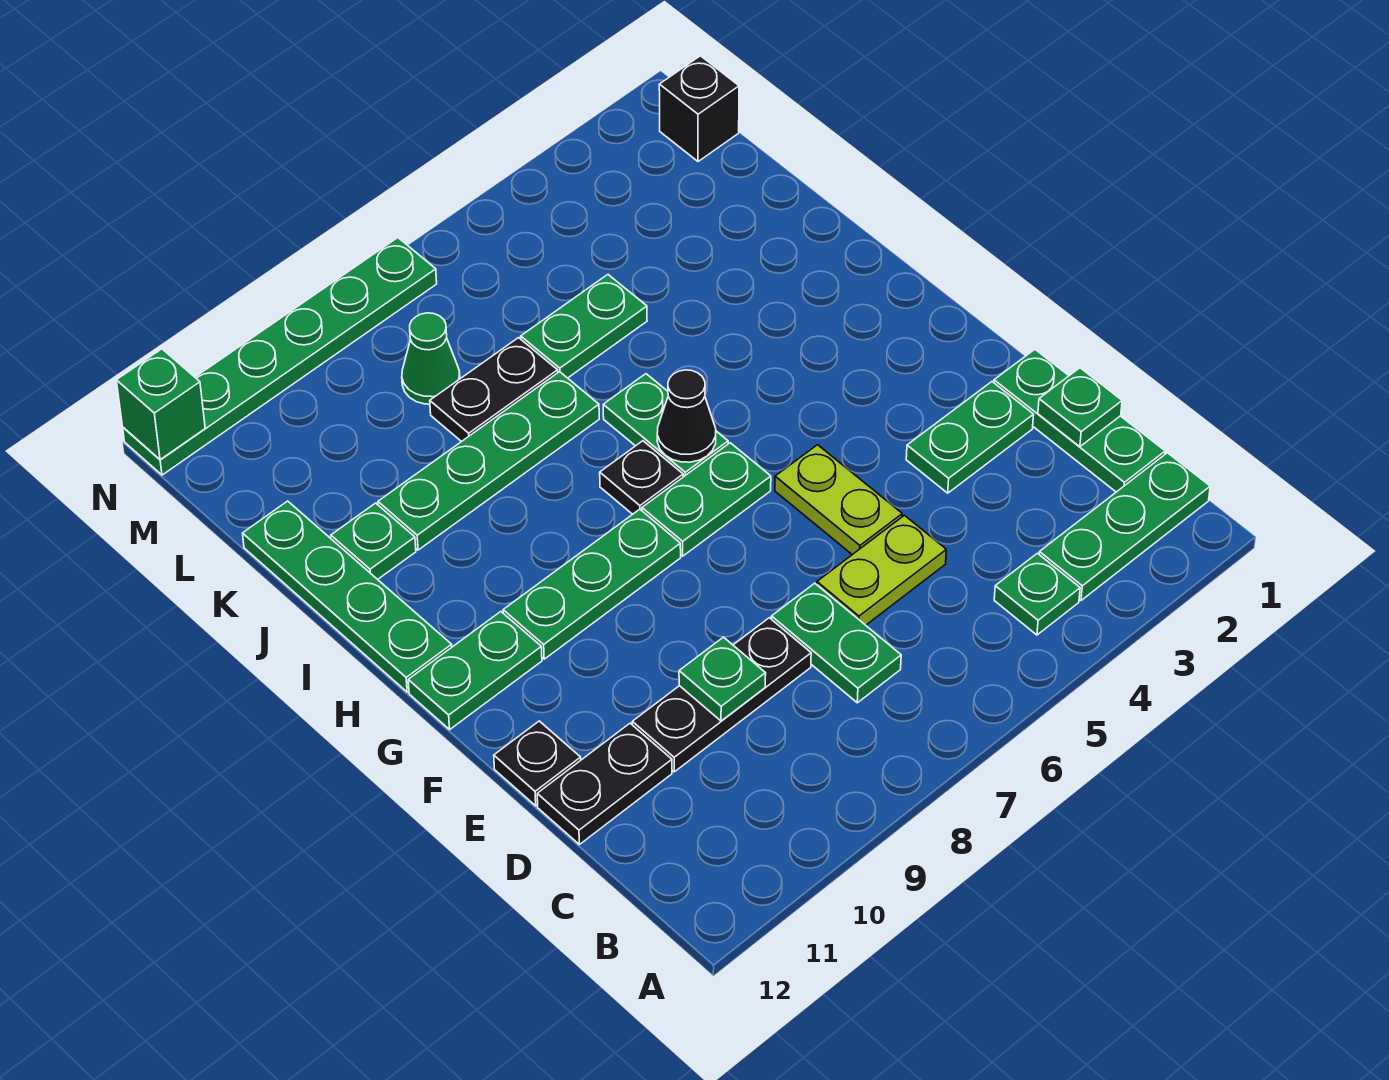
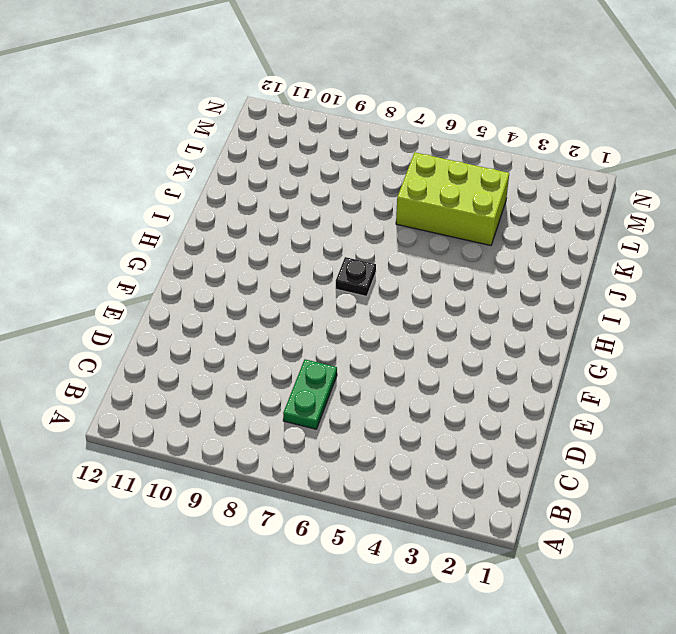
lime brick K4:L6 level 1 -> green plate K5:K6 level 1
none -> green plate B1:B3 level 1
none -> green plate B4 level 1
none -> green plate C1:E1 level 1

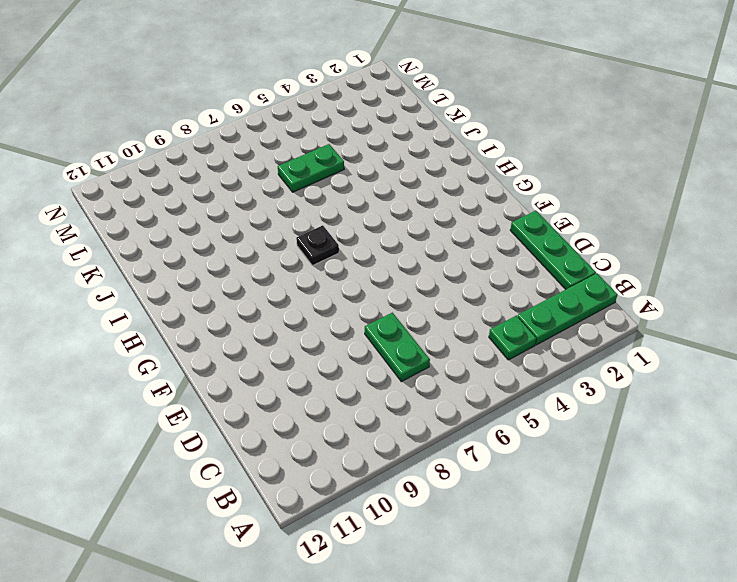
none -> lime plate D5:D6 level 1
none -> black plate D8:D10 level 1
none -> black plate D11:D12 level 1

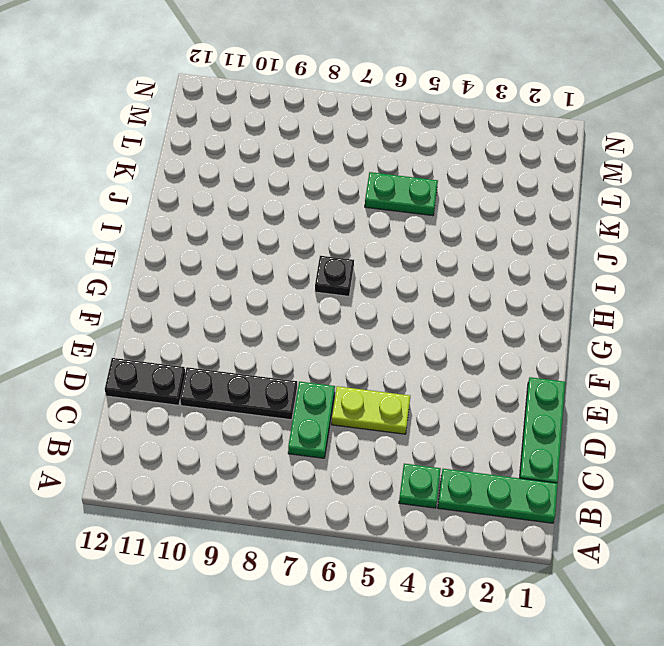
none -> green plate E2:E3 level 1
none -> lime plate E5:F5 level 1
none -> black plate E12 level 1

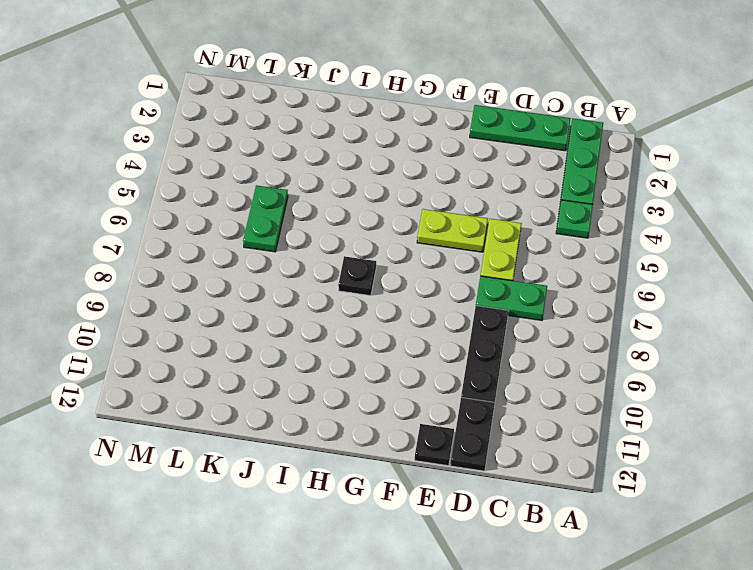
none -> green plate E2:E3 level 1
none -> green plate G6:G7 level 1
none -> green plate G8:G10 level 1

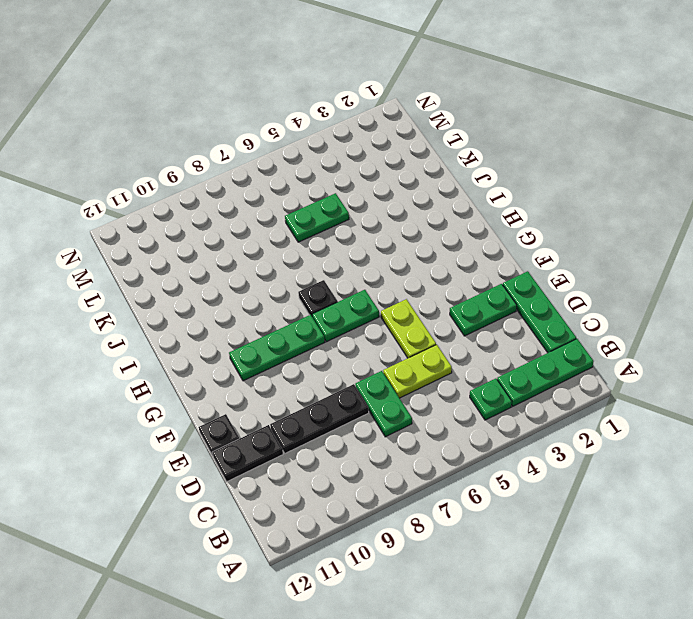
none -> green plate G11:G12 level 1
none -> green plate H6:I6 level 1
none -> green plate H12:K12 level 1

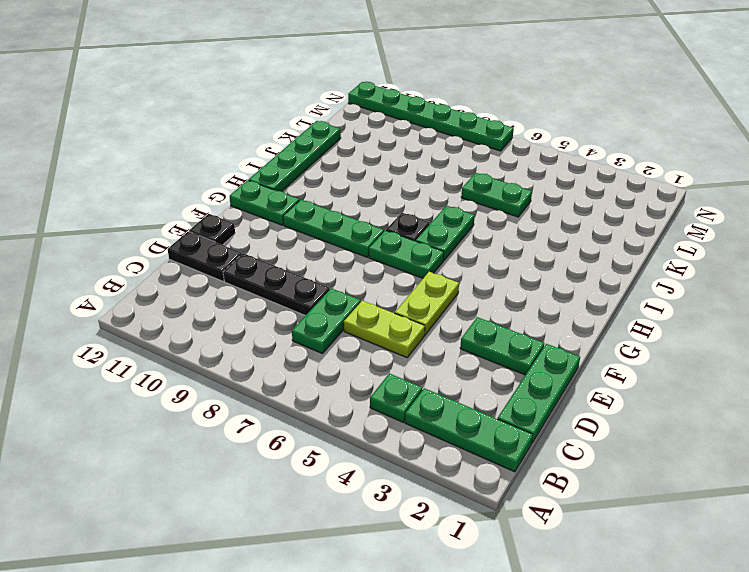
none -> green plate J7:J10 level 1
none -> green plate J11 level 1
none -> black plate K7:K8 level 1

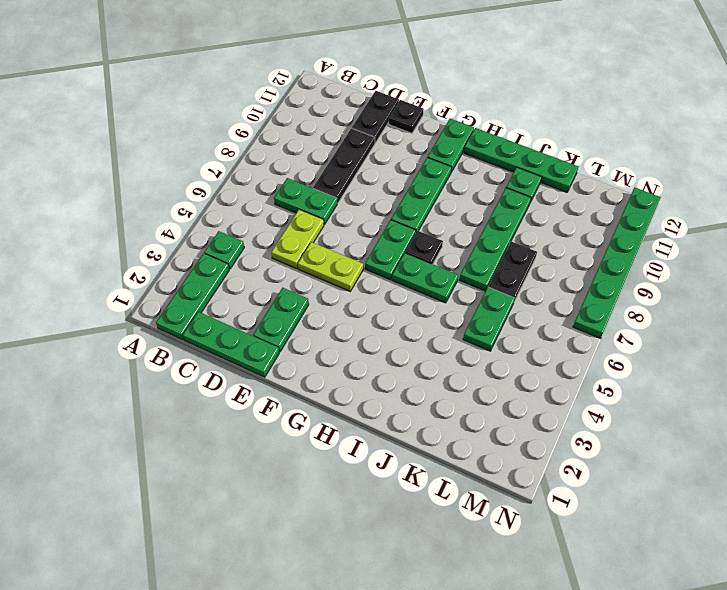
none -> green cone L8 level 1
none -> black brick M1 level 1
none -> green plate D1 level 2

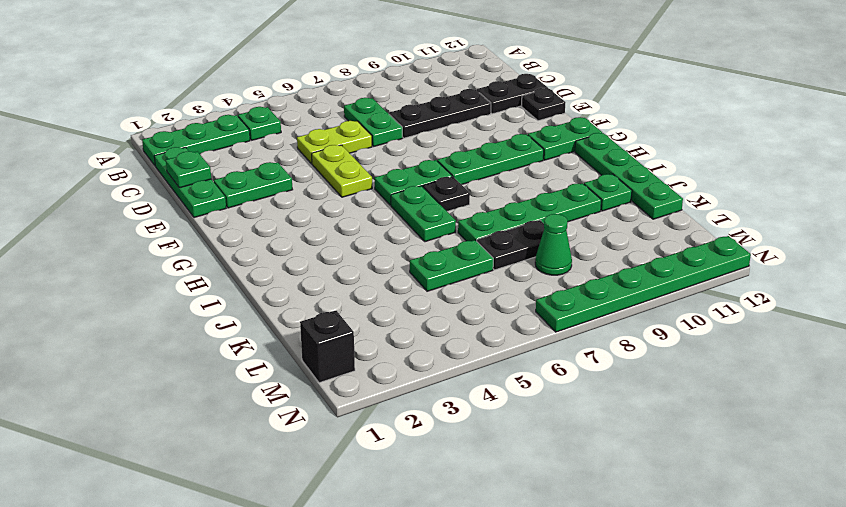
none -> green plate D9 level 2
none -> black cone H6 level 2
none -> green brick N12 level 2

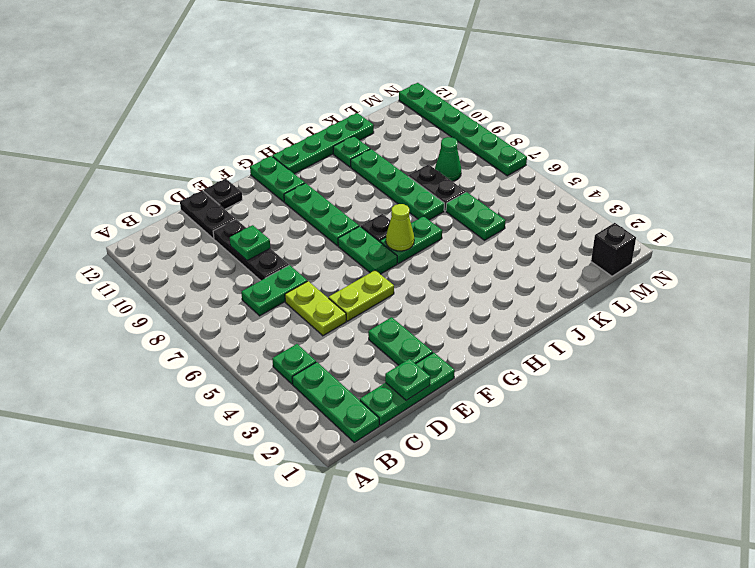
lime cone H6 level 2 -> black cone H6 level 2
none -> green brick N12 level 2

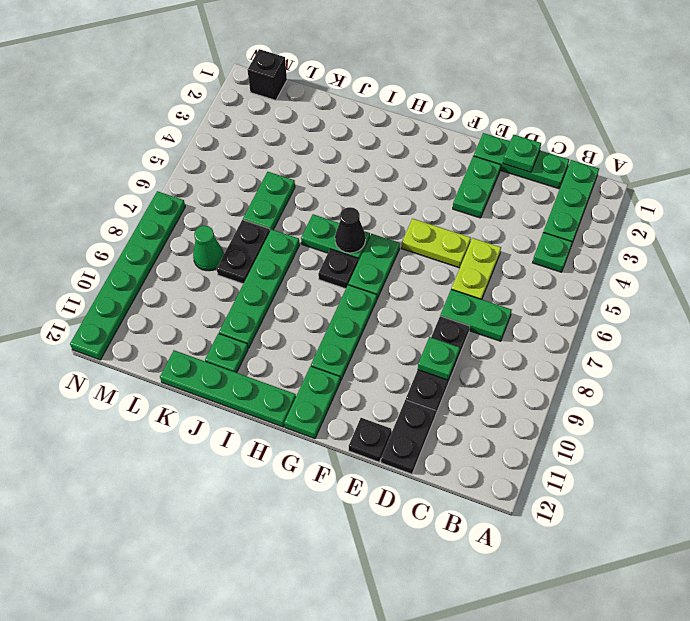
none -> green brick N12 level 2

